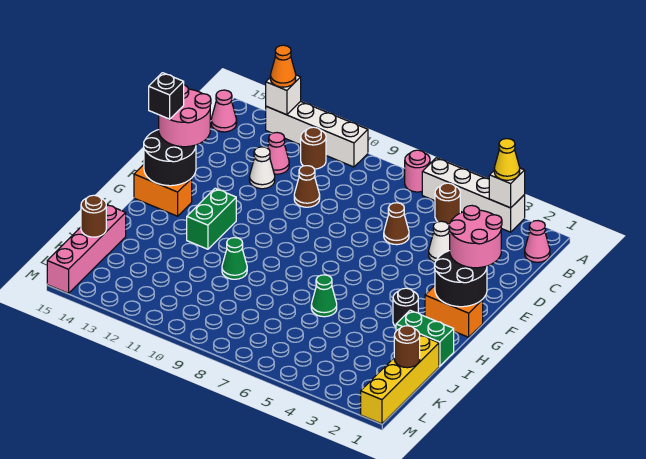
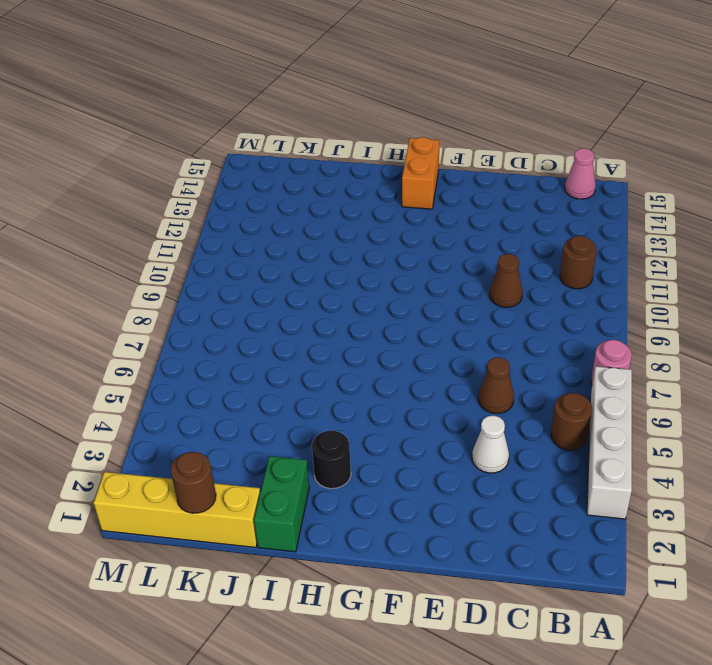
none -> white brick A10:A13 level 1
none -> pink cone B1 level 1
none -> pink cone C12 level 1
none -> white cone D12 level 1

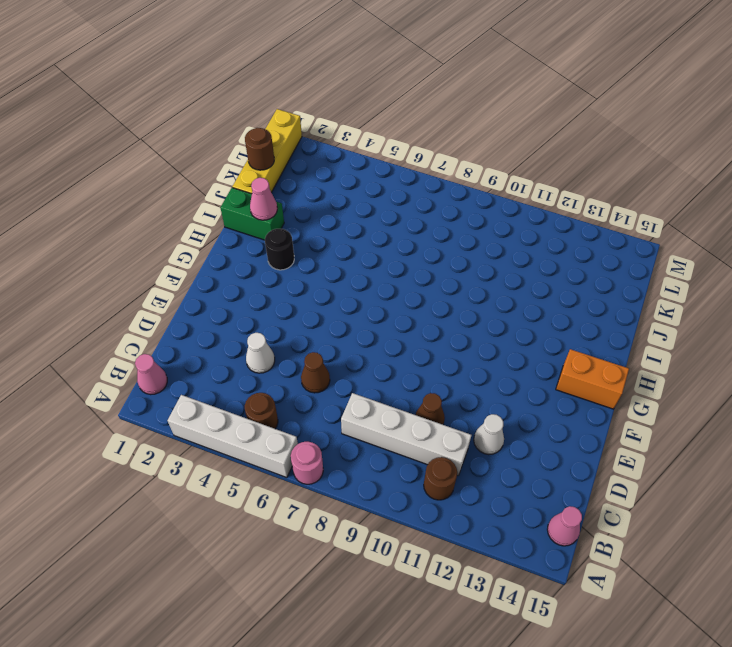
white brick C8:C11 level 1 -> white brick A10:A13 level 1
pink cone I2 level 2 -> pink cone C12 level 1
none -> orange brick G1:G2 level 1
none -> green brick G12:H12 level 1
none -> green cone I6 level 1
none -> green cone I10 level 1

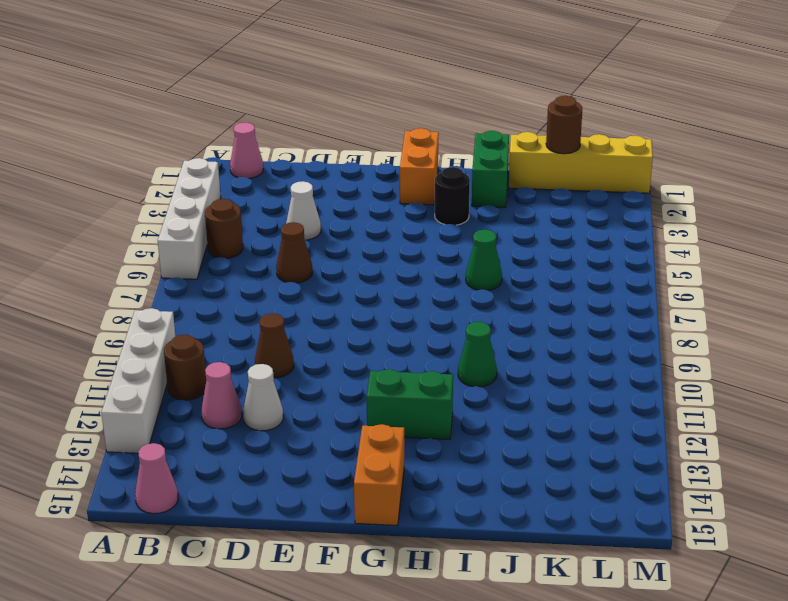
none -> pink round brick A7 level 1
none -> pink brick J15:M15 level 1
none -> white brick A3 level 2
none -> white brick A13 level 2

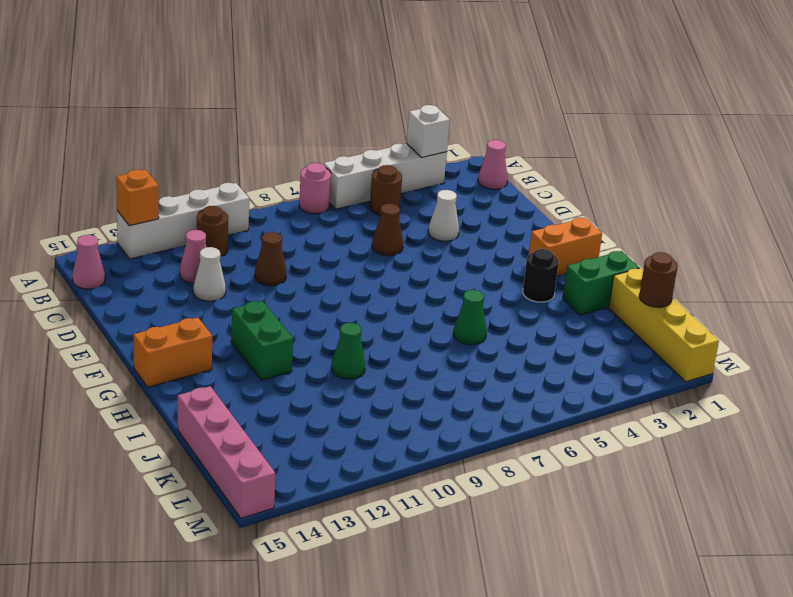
orange brick A13 level 2 -> white brick A13 level 2
none -> black round brick F1:G2 level 2
none -> black round brick F14:G15 level 2
none -> brown round brick K15 level 2
none -> yellow cone A3 level 3

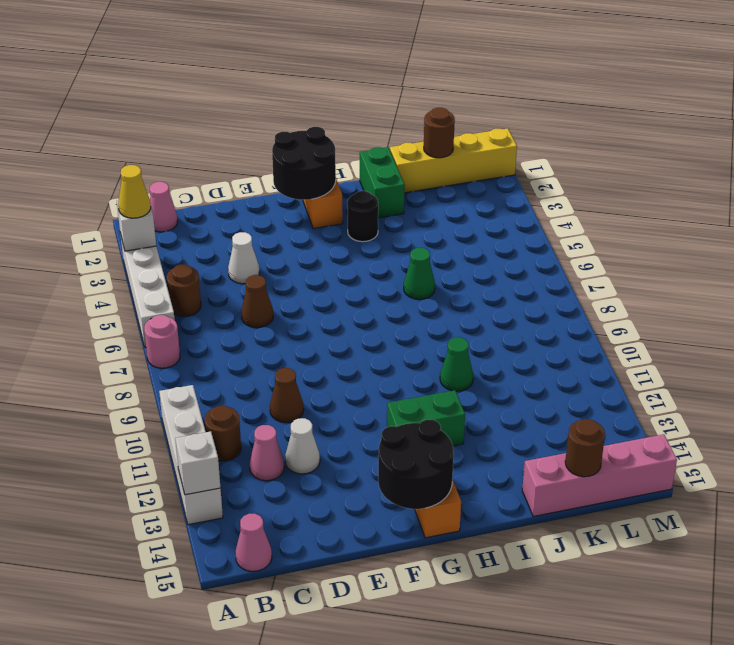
none -> orange cone A13 level 3
none -> pink round brick E1:F2 level 3
none -> pink round brick E14:F15 level 3
none -> black brick F15 level 4

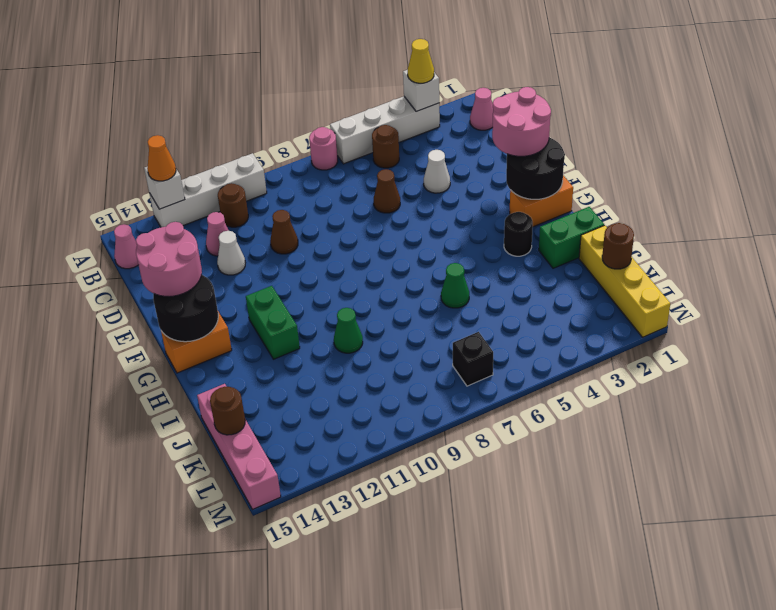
black brick L7 level 1 -> black brick F15 level 4

